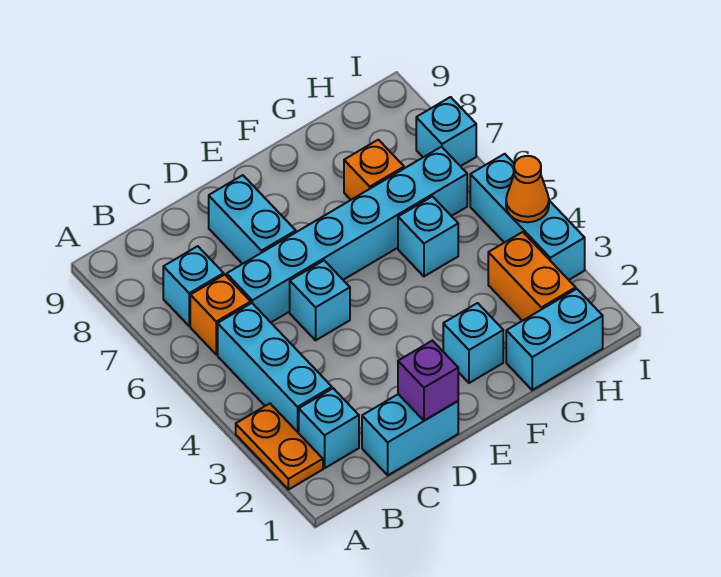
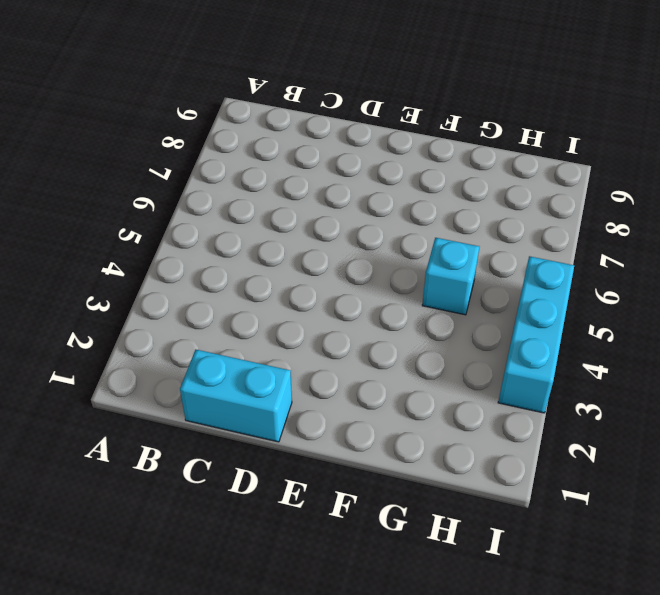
none -> orange plate A2:A3 level 1
none -> cyan brick B2 level 1
none -> cyan brick B3:B5 level 1

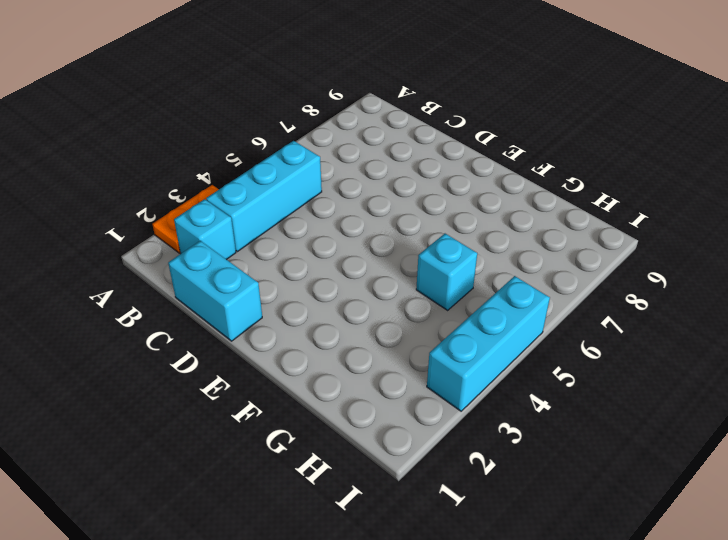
none -> orange brick B6 level 1
none -> cyan brick B7 level 1
none -> cyan brick C6:H6 level 1

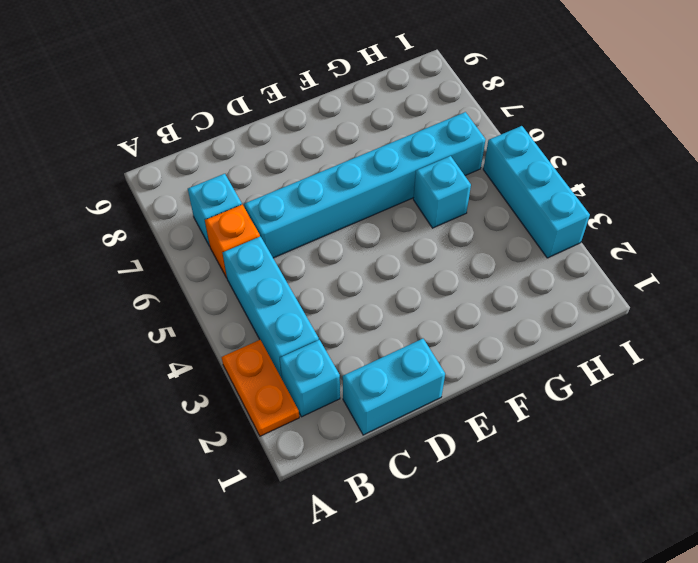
none -> cyan brick D5 level 1
none -> cyan brick D7:D8 level 1
none -> cyan brick F2 level 1

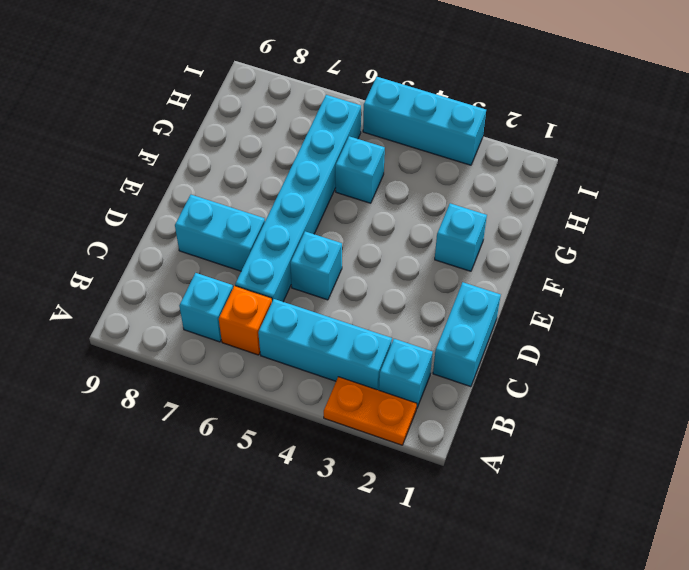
none -> cyan brick G1:H1 level 1
none -> orange brick G7 level 1
none -> orange brick H2:H3 level 1

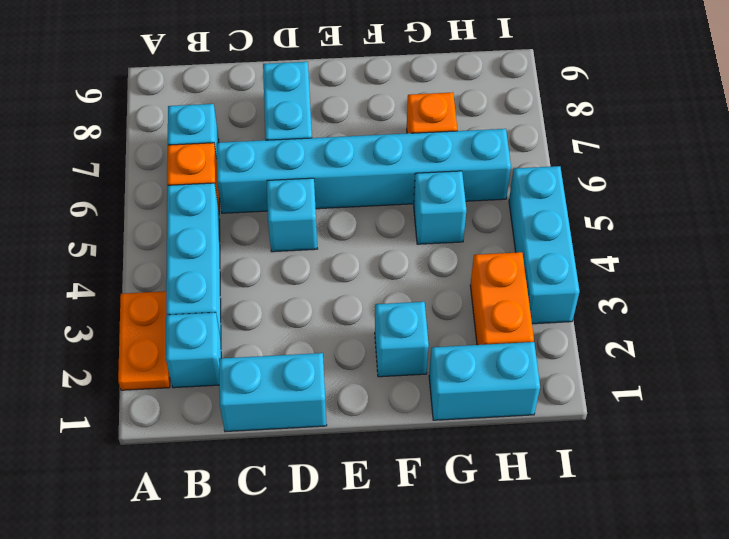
none -> cyan brick I7 level 1
none -> purple brick D1 level 2
none -> orange cone I4 level 2

